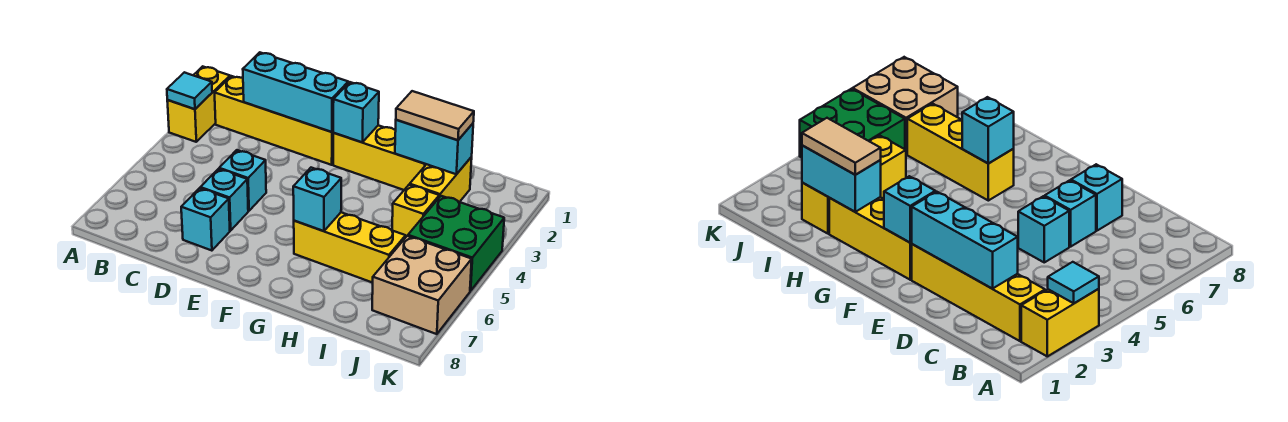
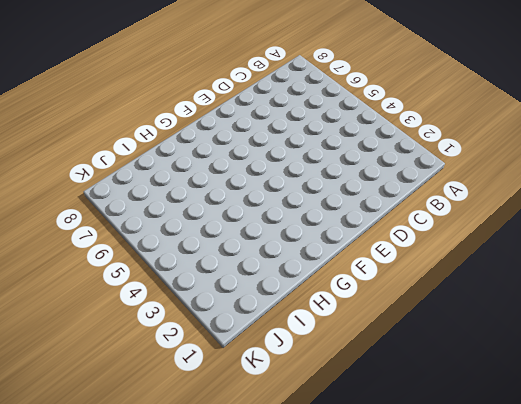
none -> yellow brick A2:A3 level 1
none -> yellow brick B2:E2 level 1
none -> cyan brick D5 level 1

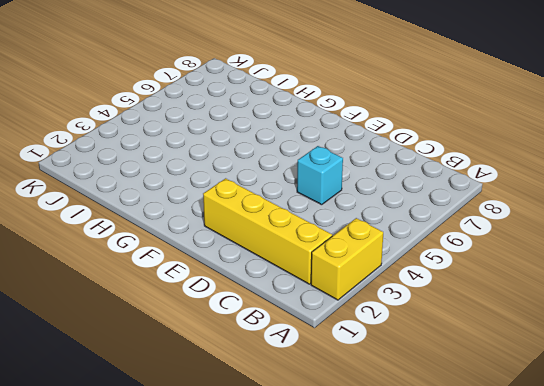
none -> cyan brick D6 level 1
none -> cyan brick D7 level 1
none -> yellow brick F2:H2 level 1

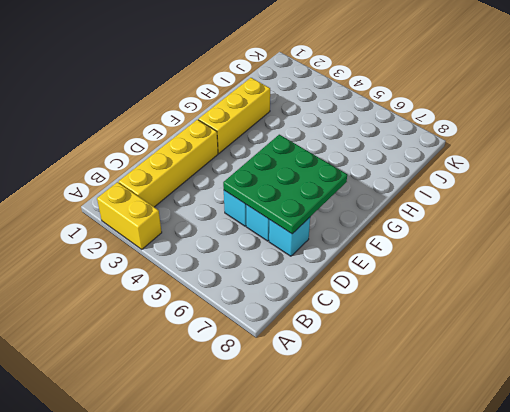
green plate D5:F7 level 2 -> none
none -> yellow brick G6:I6 level 1
none -> yellow brick I2:I3 level 1
none -> yellow brick I4 level 1

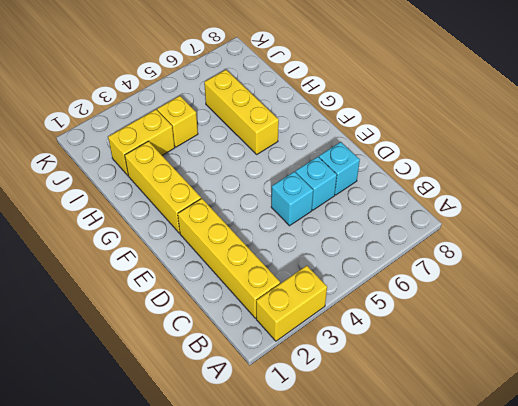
none -> green brick J4:K5 level 1
none -> tan brick J6:K7 level 1
none -> cyan tile A3 level 2

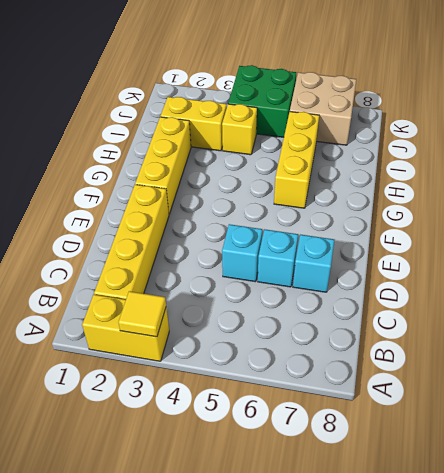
yellow tile A3 level 2 -> cyan tile A3 level 2
none -> cyan brick C2:E2 level 2
none -> cyan brick F2 level 2
none -> cyan brick G6 level 2

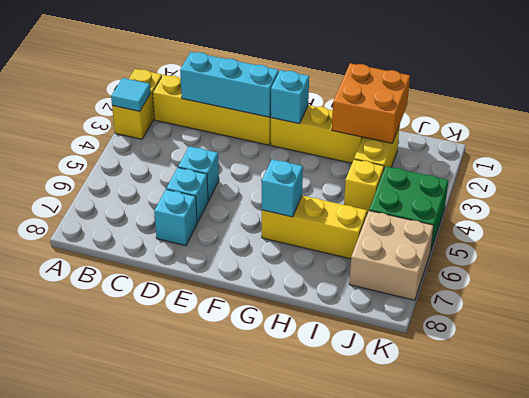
orange brick H1:I2 level 2 -> cyan brick H2:I2 level 2
none -> tan tile H2:I2 level 3

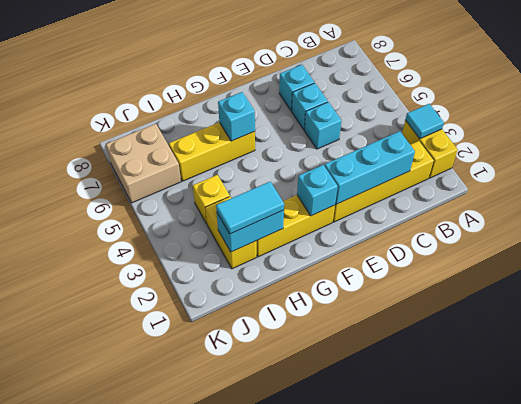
cyan tile H2:I2 level 3 -> tan tile H2:I2 level 3
none -> green brick J4:K5 level 1

